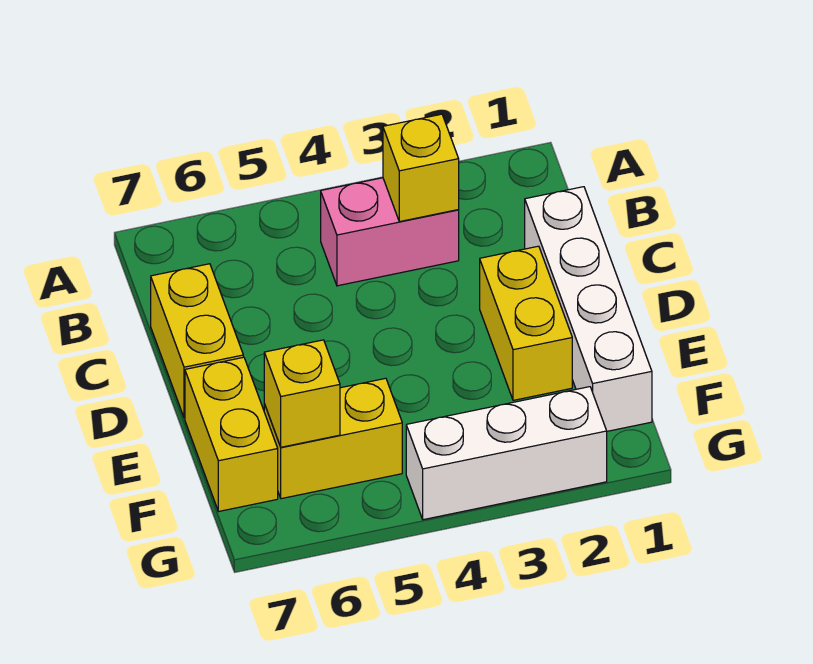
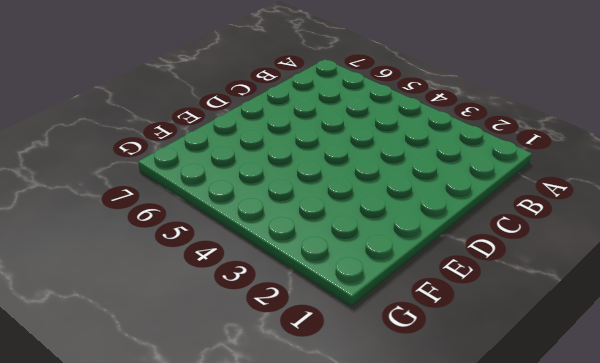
none -> pink brick B3:B4 level 1
none -> white brick C1:F1 level 1

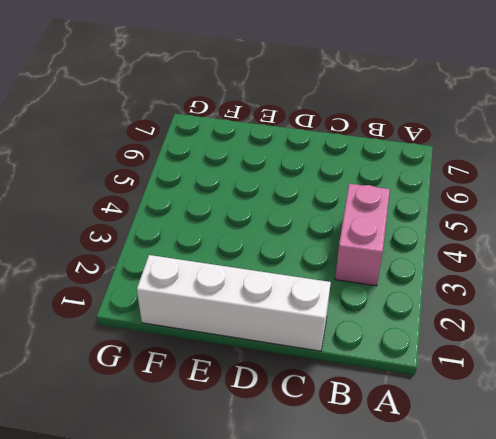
none -> yellow brick C7:D7 level 1
none -> yellow brick D2:E2 level 1

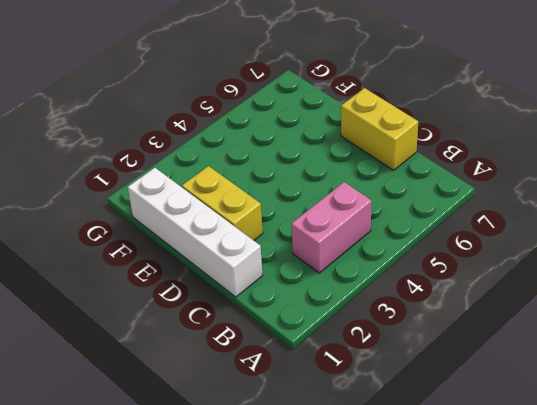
none -> yellow brick E7:F7 level 1
none -> yellow brick F5:F6 level 1

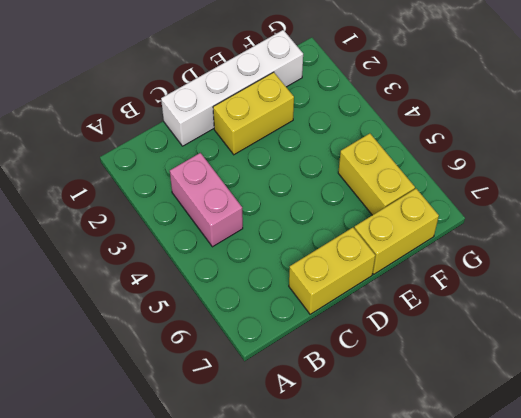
none -> white brick G2:G4 level 1
none -> yellow brick B3 level 2

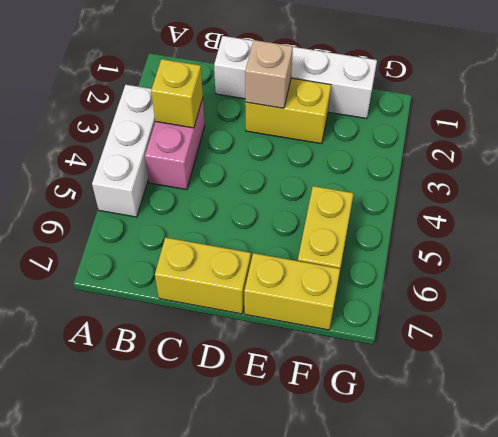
white brick A3:A5 level 1 -> white brick G2:G4 level 1
tan brick D2 level 2 -> none
none -> yellow brick F6 level 2

